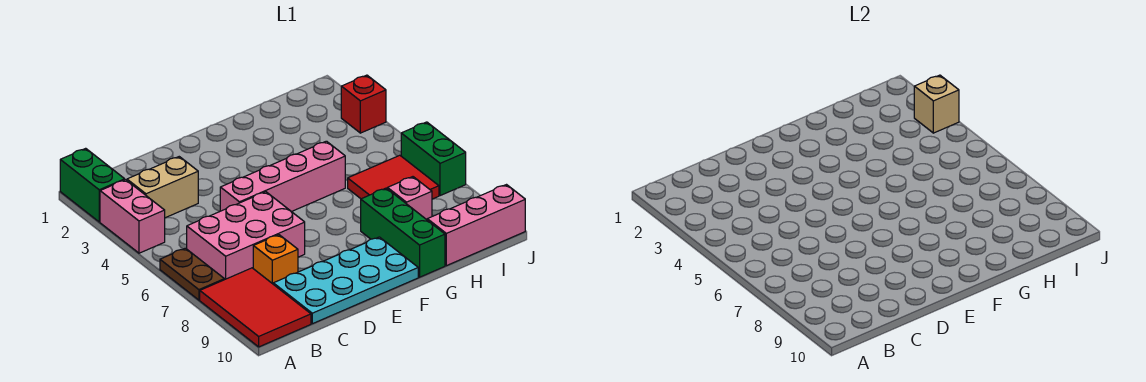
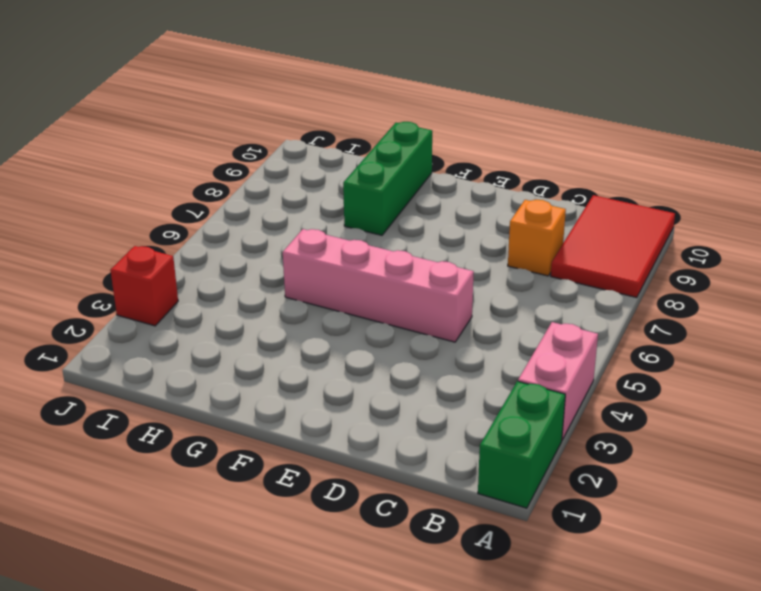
none -> brown plate A6:A7 level 1
none -> tan brick B3:C3 level 1
none -> pink brick B6:D7 level 1

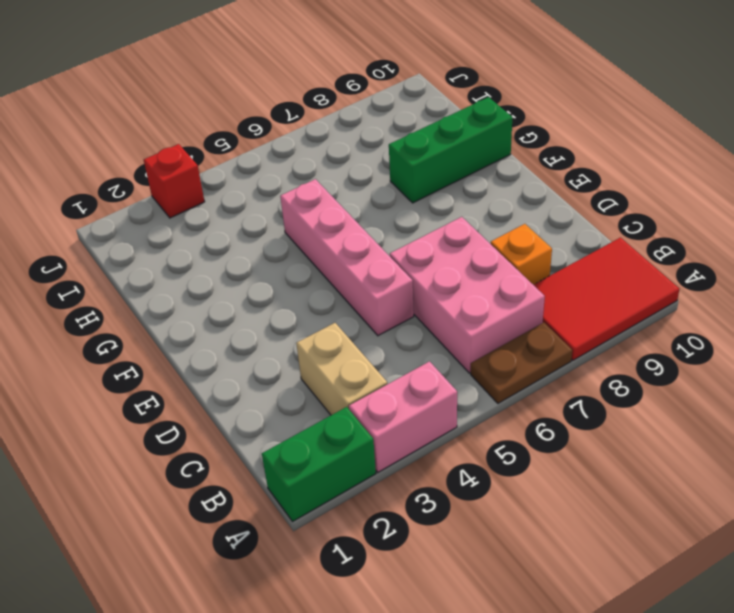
none -> cyan plate C9:F10 level 1
none -> red tile H6:I7 level 1
none -> pink brick H8 level 1

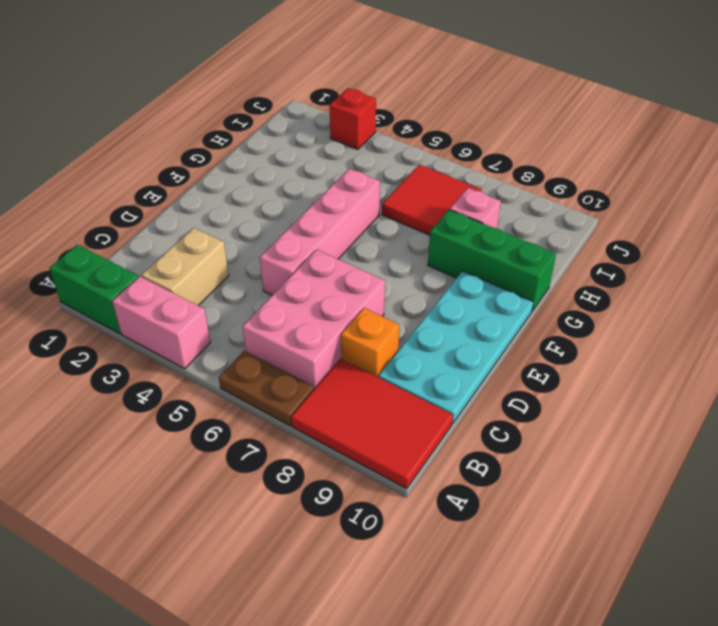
none -> pink brick H10:J10 level 1
none -> green brick J6:J7 level 1
none -> tan brick J3 level 2

